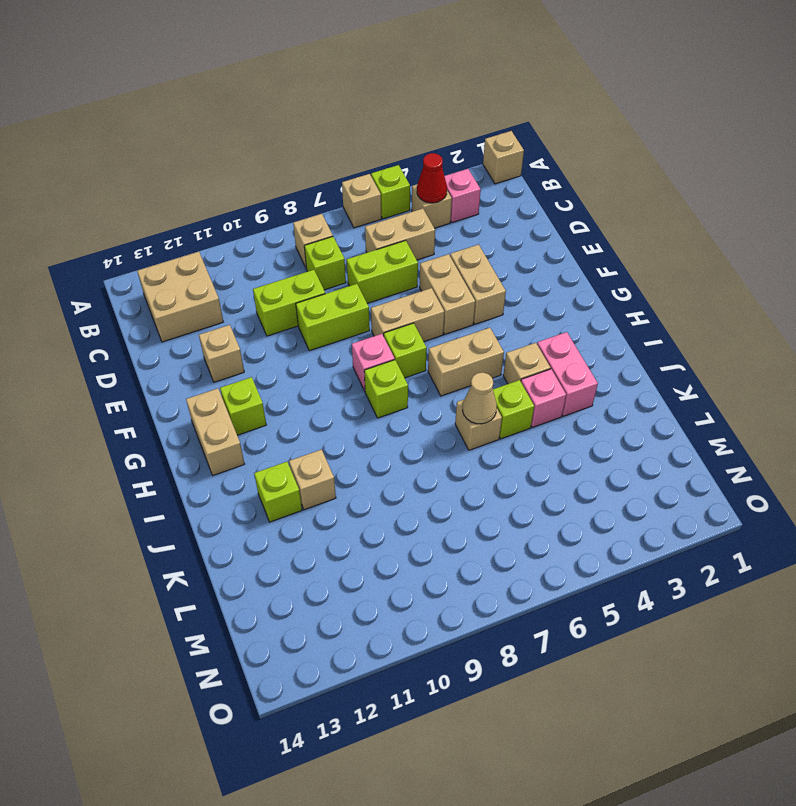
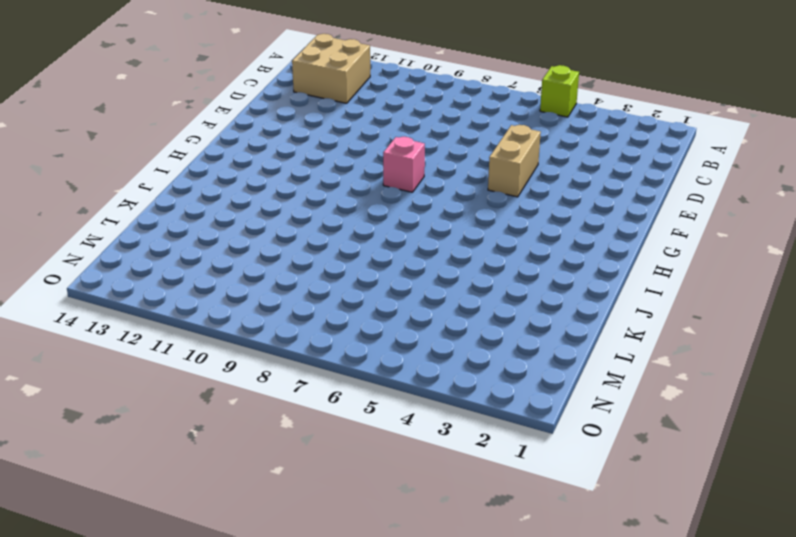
none -> tan brick A1 level 1
none -> tan brick A6 level 1
none -> pink brick B3 level 1
none -> tan brick B4 level 1

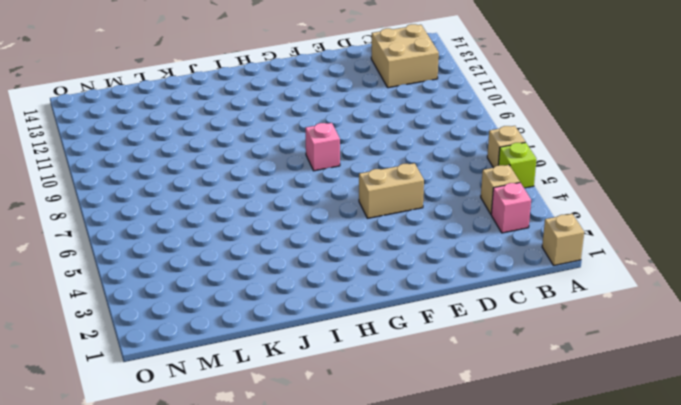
none -> tan brick B8 level 1
none -> tan brick C5:C6 level 1
none -> lime brick C8 level 1
none -> lime brick D6:D7 level 1

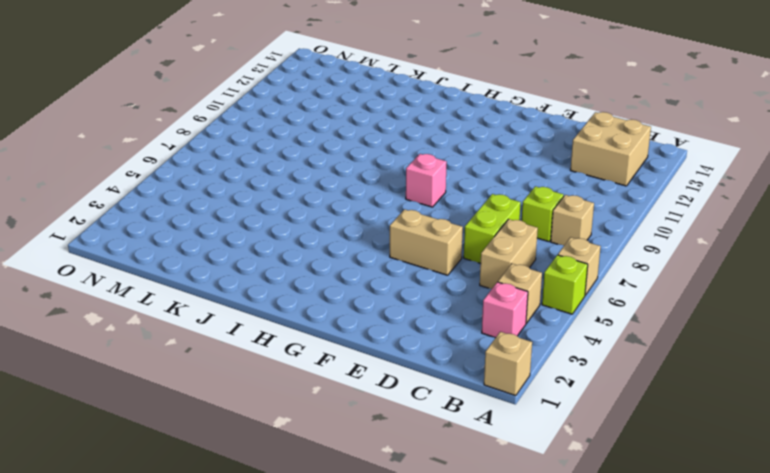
none -> lime brick D9:D10 level 1
none -> tan brick E4:F4 level 1
none -> lime brick E8:E9 level 1
none -> tan brick E12 level 1

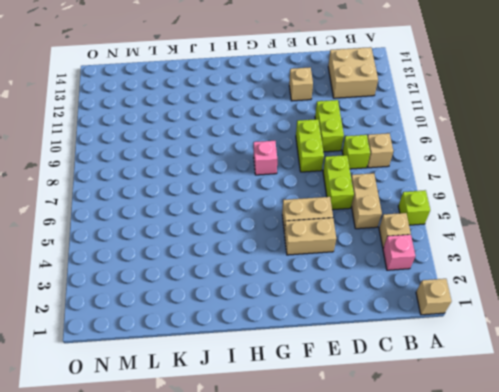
none -> tan brick A6 level 1
none -> tan brick F6:F7 level 1
none -> lime brick G7 level 1
none -> lime brick G12 level 1

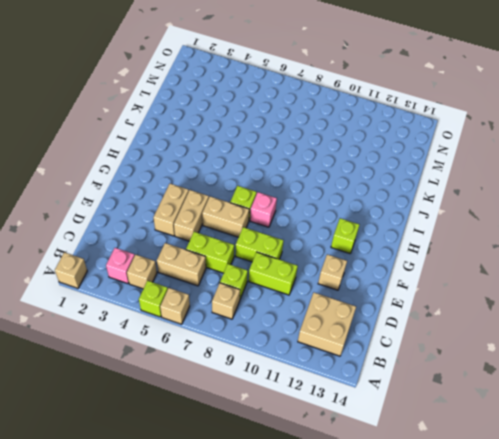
none -> tan brick G13:H13 level 1
none -> tan brick H5:H6 level 1
none -> lime brick H8 level 1
none -> pink brick I3:J3 level 1

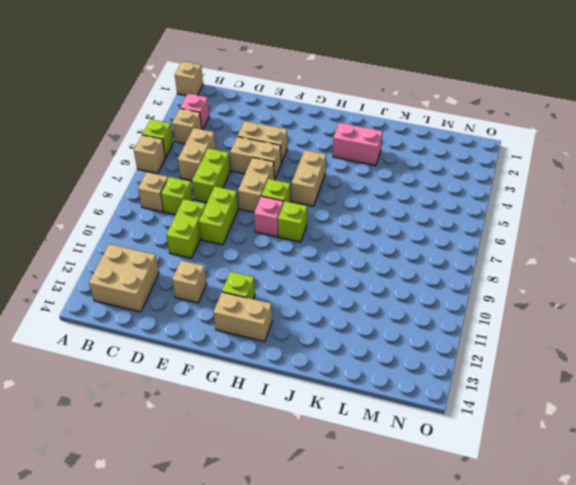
none -> tan brick I4 level 1
none -> pink brick J4 level 1
none -> lime brick J5 level 1
none -> tan brick J6 level 1

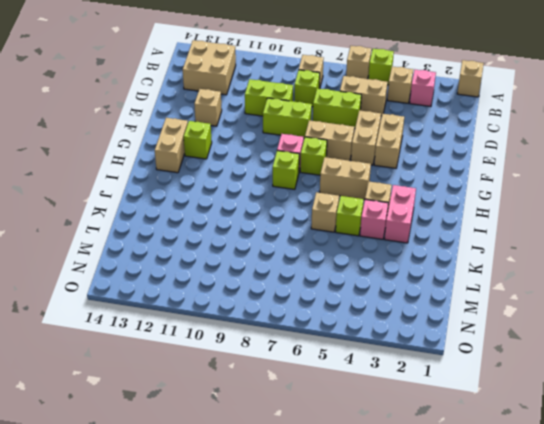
none -> tan brick J11 level 1
none -> lime brick J12 level 1
none -> red cone B4 level 2
none -> tan cone J6 level 2

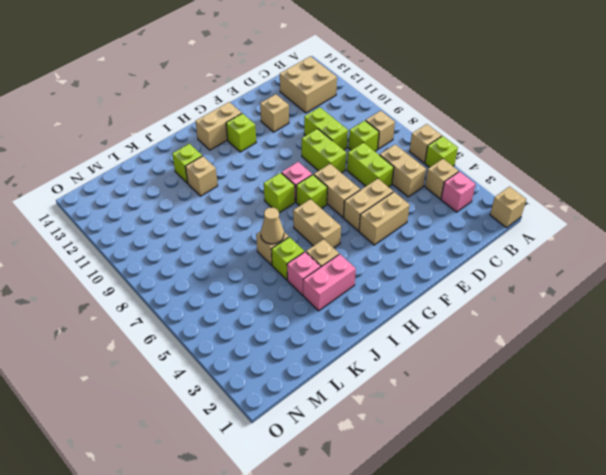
none -> red cone B4 level 2

